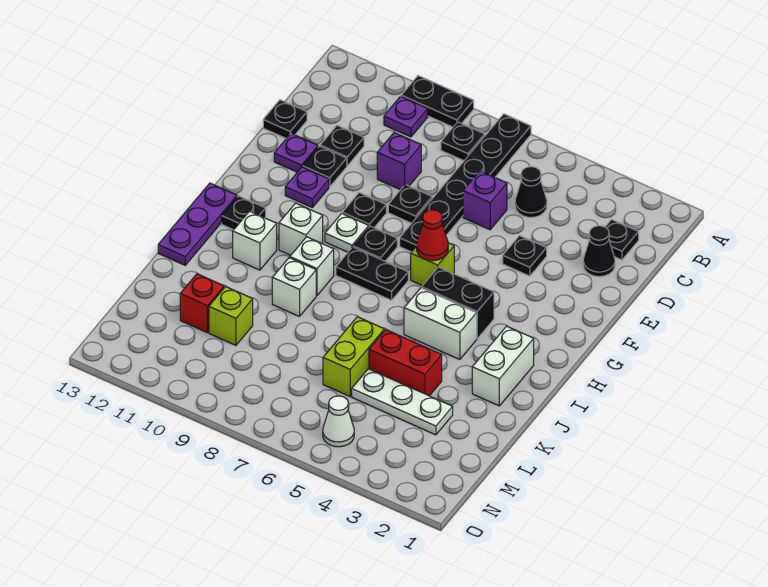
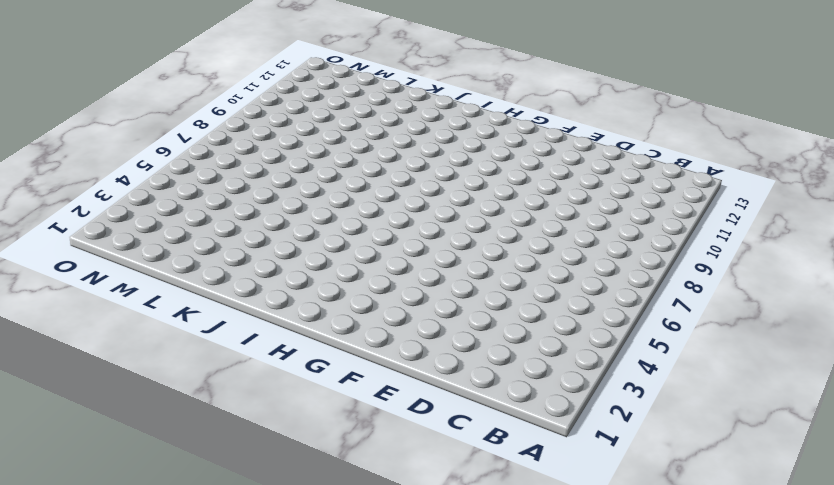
none -> black plate A7:F7 level 1
none -> black plate A9:A10 level 1
none -> black plate B8 level 1
none -> purple plate B10 level 1

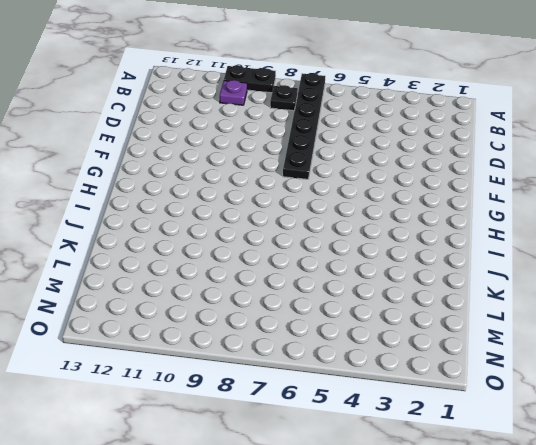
none -> black plate C2 level 1
none -> black cone C5 level 1
none -> black cone D2 level 1
none -> purple brick D6 level 1

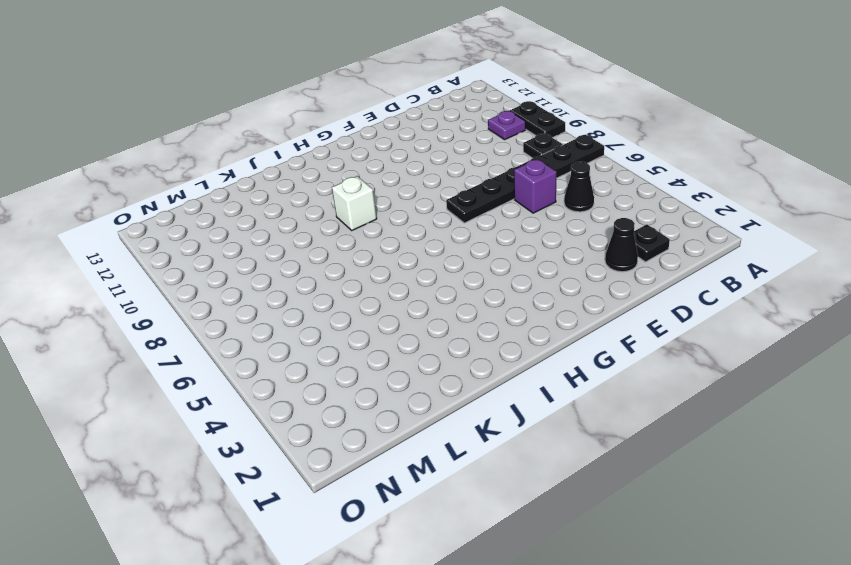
none -> purple brick D9 level 1
none -> black plate D11 level 1
none -> black plate D13 level 1
none -> black plate E4 level 1

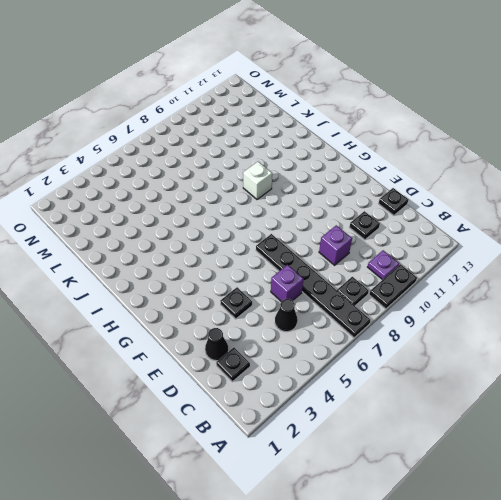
none -> black plate E8 level 1
none -> black plate E11 level 1
none -> purple plate E12 level 1
none -> black plate F9 level 1

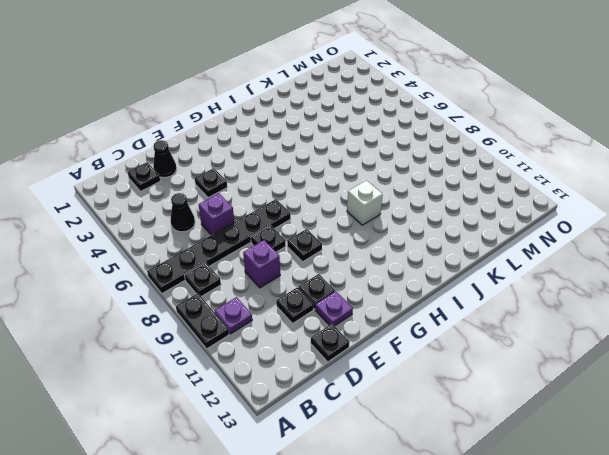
none -> purple plate F11 level 1
none -> lime brick G6 level 1
none -> black plate G8 level 1
none -> white plate G9 level 1

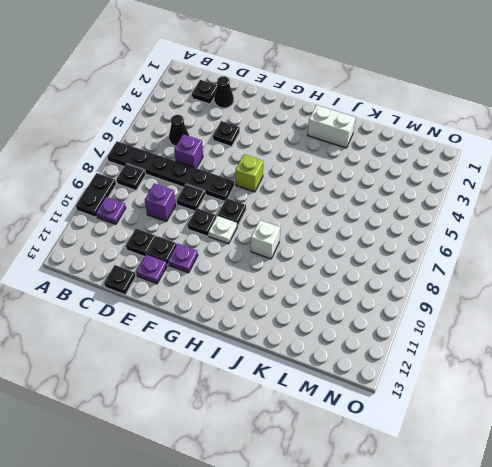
none -> black brick H4:H5 level 1
none -> black plate H7:H8 level 1
none -> white brick H10 level 1
none -> black plate H12 level 1

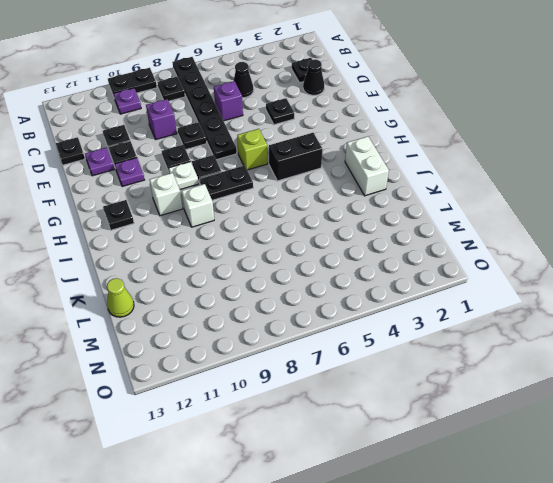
lime cone L13 level 1 -> none
none -> purple plate H13:J13 level 1
none -> white brick I4:I5 level 1
none -> white brick I11 level 1
none -> white brick J9 level 1

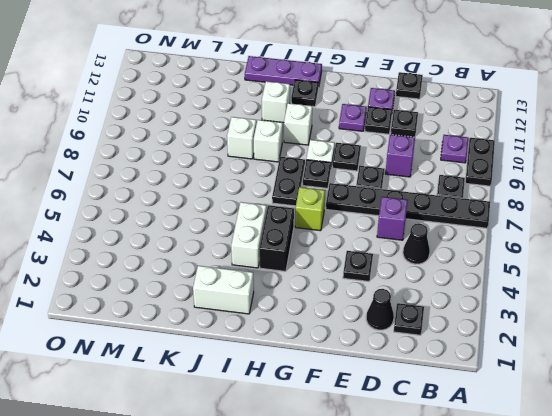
none -> red brick K4:K5 level 1
none -> lime brick K6:L6 level 1
none -> white plate L3:L5 level 1
none -> lime brick L10 level 1

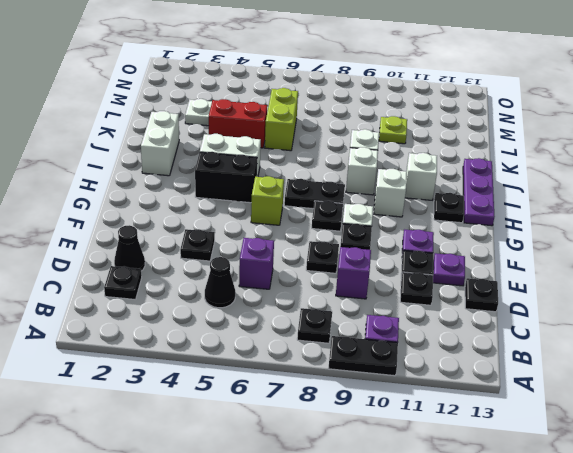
lime plate L10 level 1 -> lime brick L10 level 1
none -> black plate A7:F7 level 1
none -> red brick L11 level 1
none -> white cone N5 level 1
none -> red cone G6 level 2

